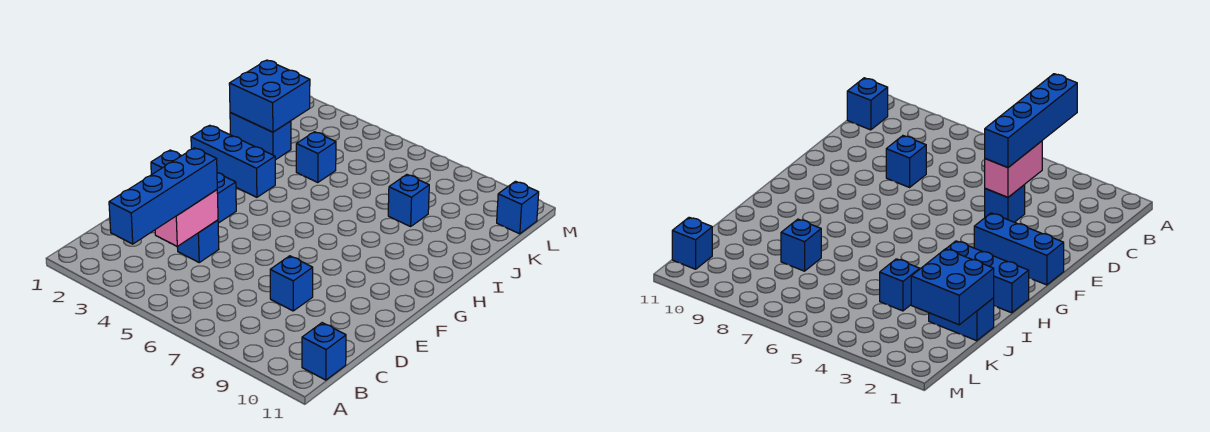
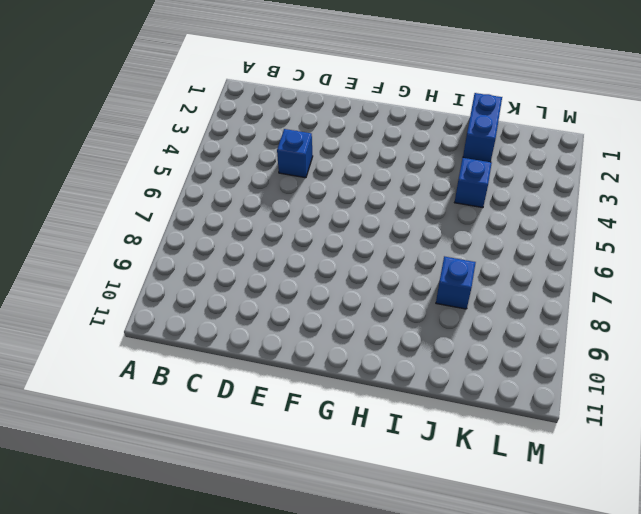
none -> blue brick B11 level 1
none -> blue brick D8 level 1
none -> blue brick F1:F3 level 1

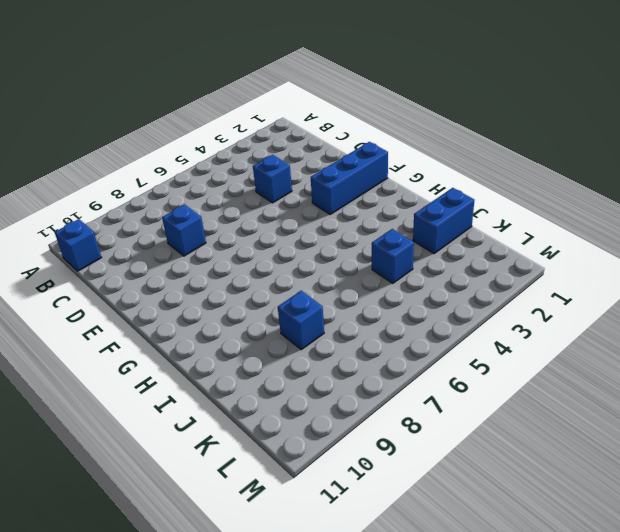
none -> blue brick H1:H3 level 1
none -> blue brick L11 level 1
none -> pink brick C4:D4 level 2

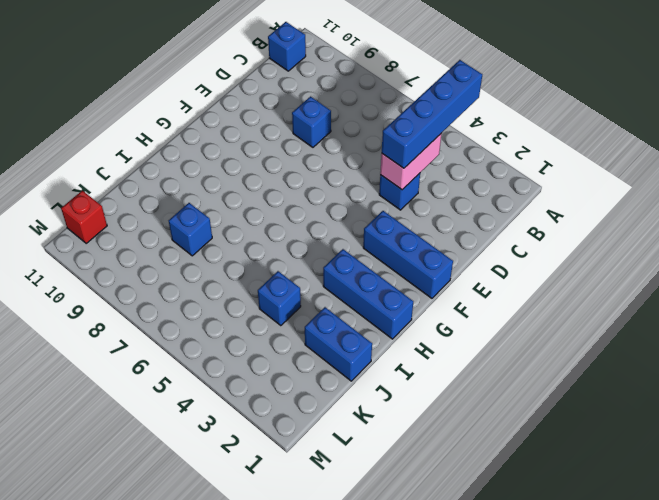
red brick L11 level 1 -> blue brick L11 level 1
none -> blue brick J1:K2 level 2

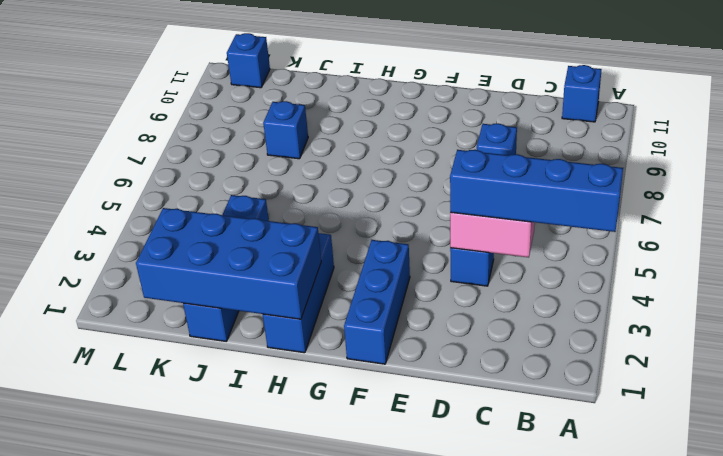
blue brick H1:K2 level 2 -> blue brick J1:K2 level 2

